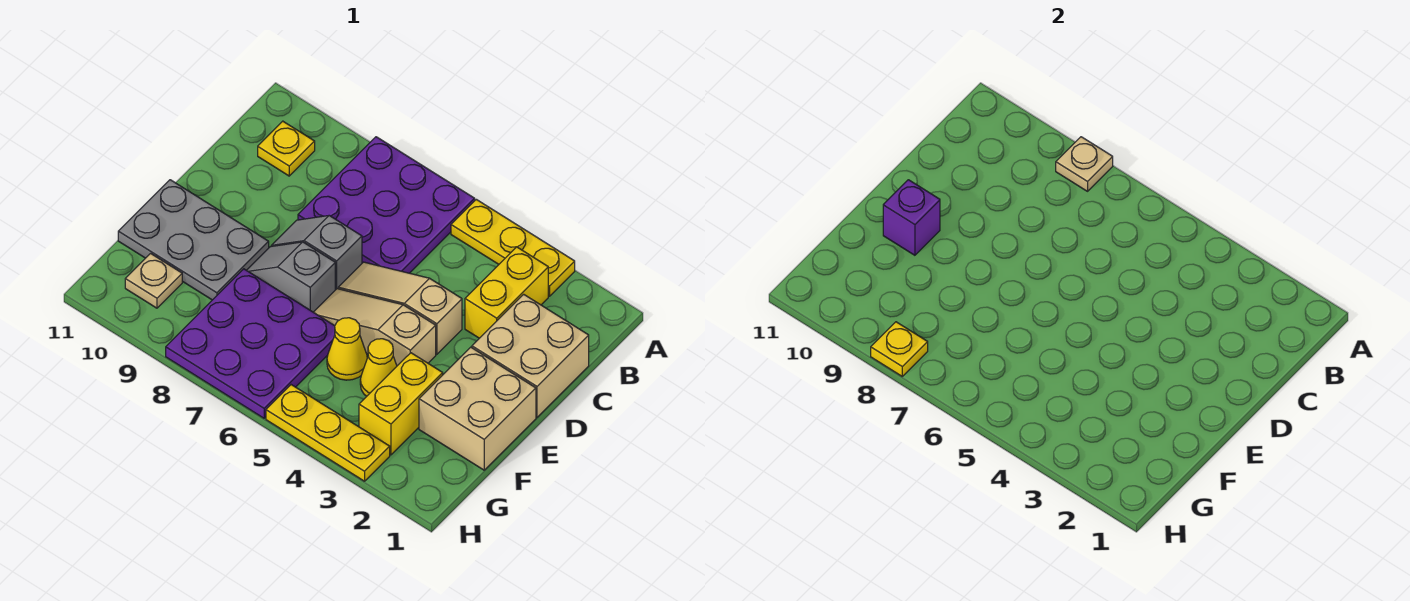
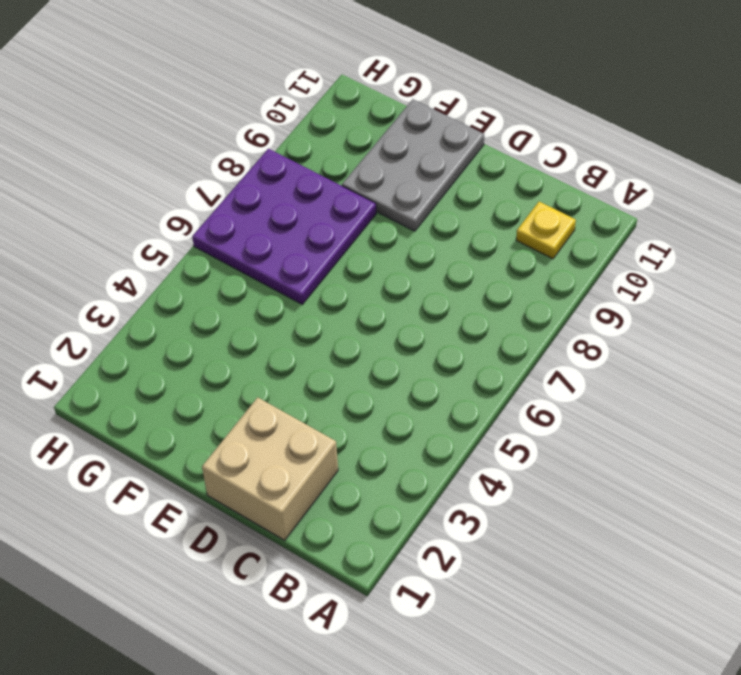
none -> yellow plate A3:A5 level 1
none -> purple plate A6:C8 level 1
none -> yellow brick B3:C3 level 1

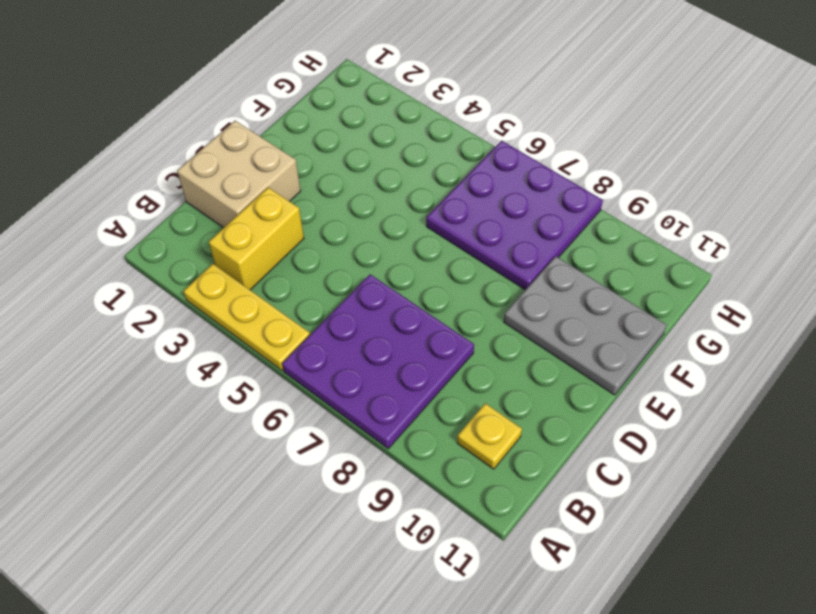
none -> tan slope D4:D6 level 1 top 4
none -> grey slope D7:D8 level 1 top 7
none -> tan brick E1:F2 level 1

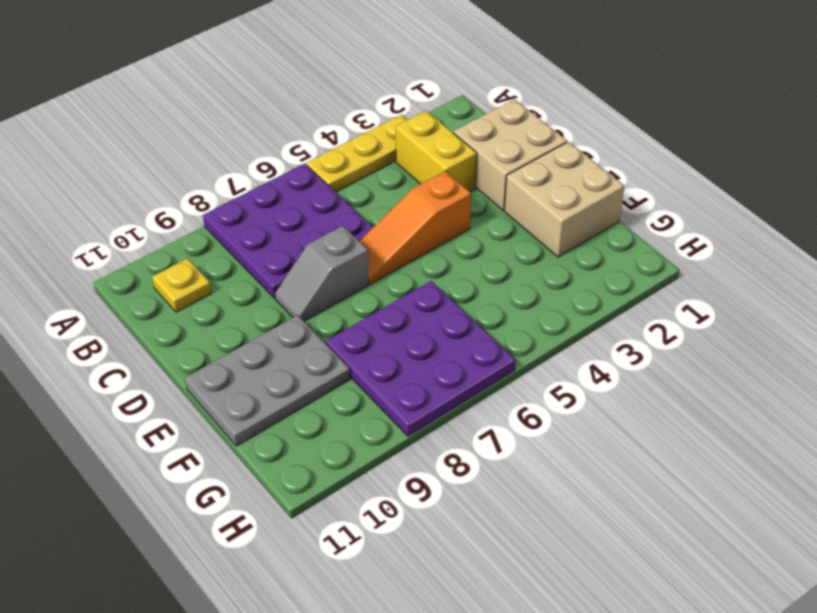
orange slope D4:D6 level 1 top 4 -> tan slope D4:D6 level 1 top 4
none -> tan slope E4:E6 level 1 top 4
none -> grey slope E7:E8 level 1 top 7
none -> yellow brick F3:G3 level 1

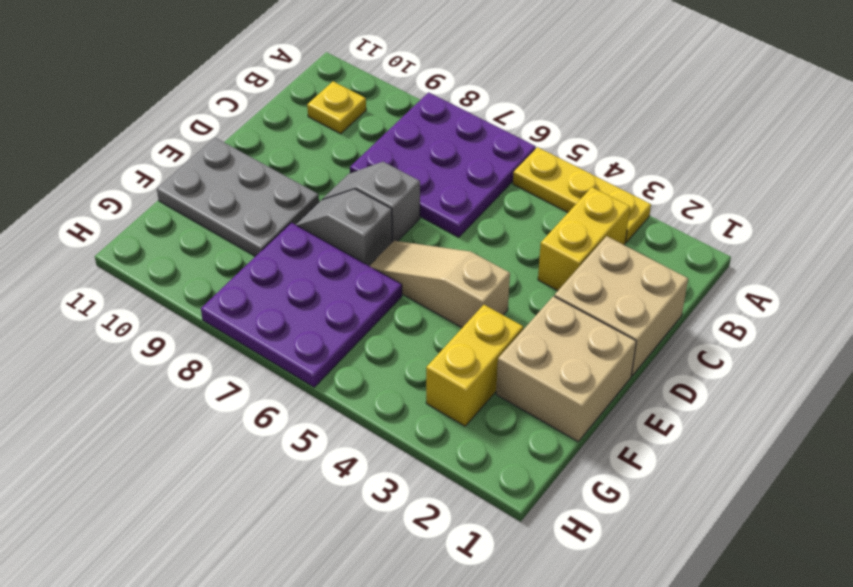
none -> tan slope D4:D6 level 1 top 4
none -> yellow cone F4 level 1
none -> yellow cone F5 level 1

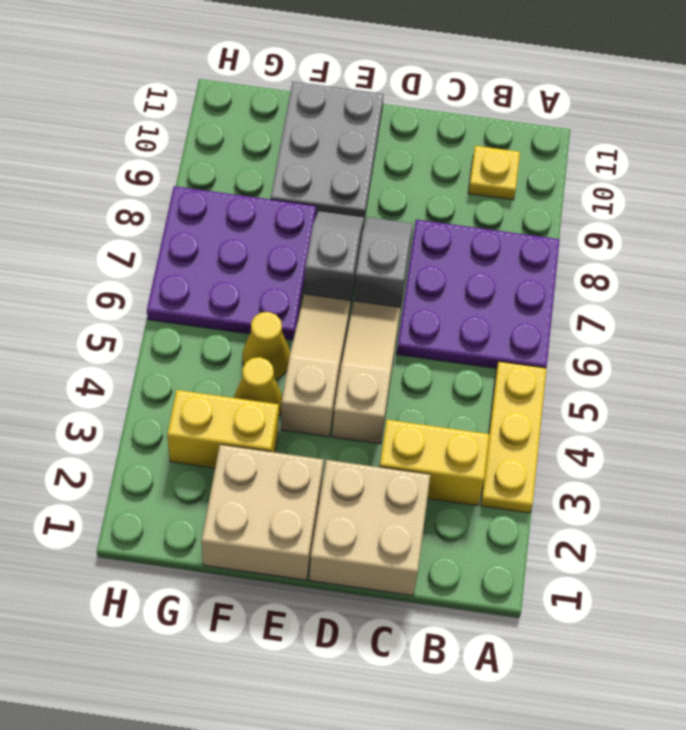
none -> tan plate G10 level 1
none -> yellow plate H3:H5 level 1
none -> tan plate A8 level 2

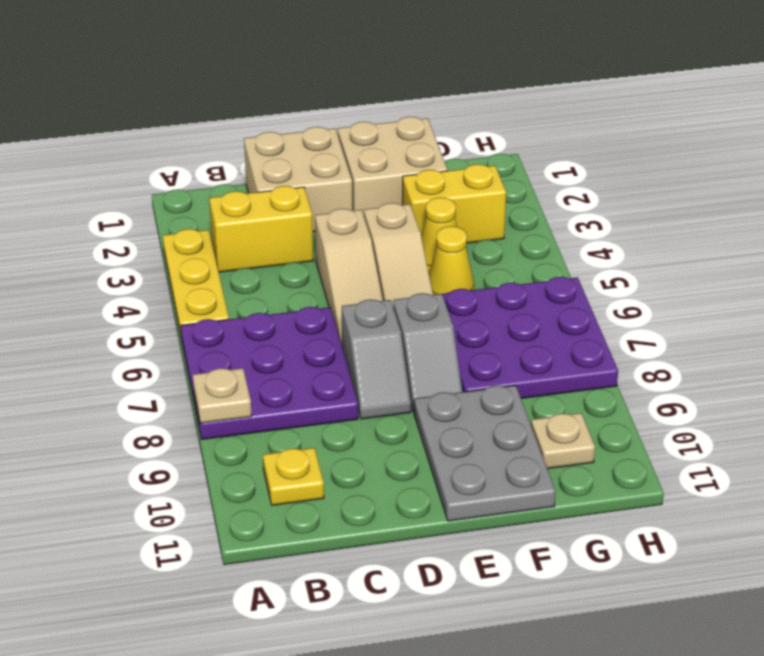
none -> yellow plate H3:H5 level 1
none -> purple brick E10 level 2
none -> yellow plate H8 level 2

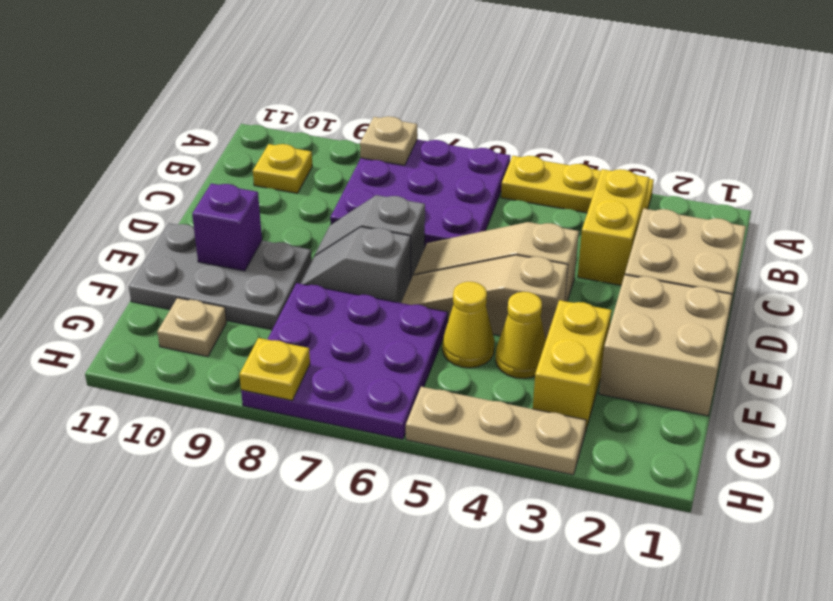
tan plate H3:H5 level 1 -> yellow plate H3:H5 level 1

